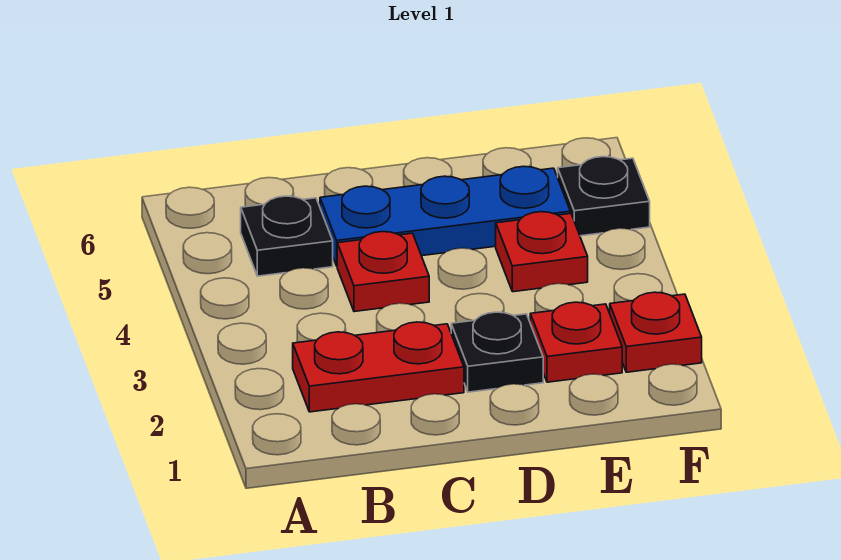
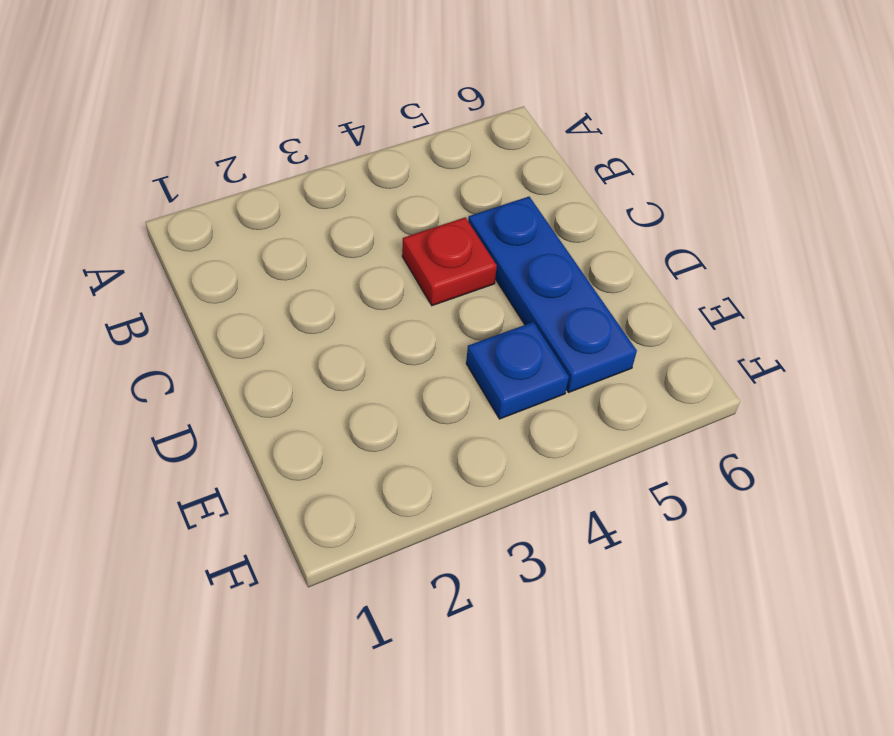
blue plate E4 level 1 -> red plate E4 level 1
none -> red plate B2:C2 level 1
none -> black plate B5 level 1

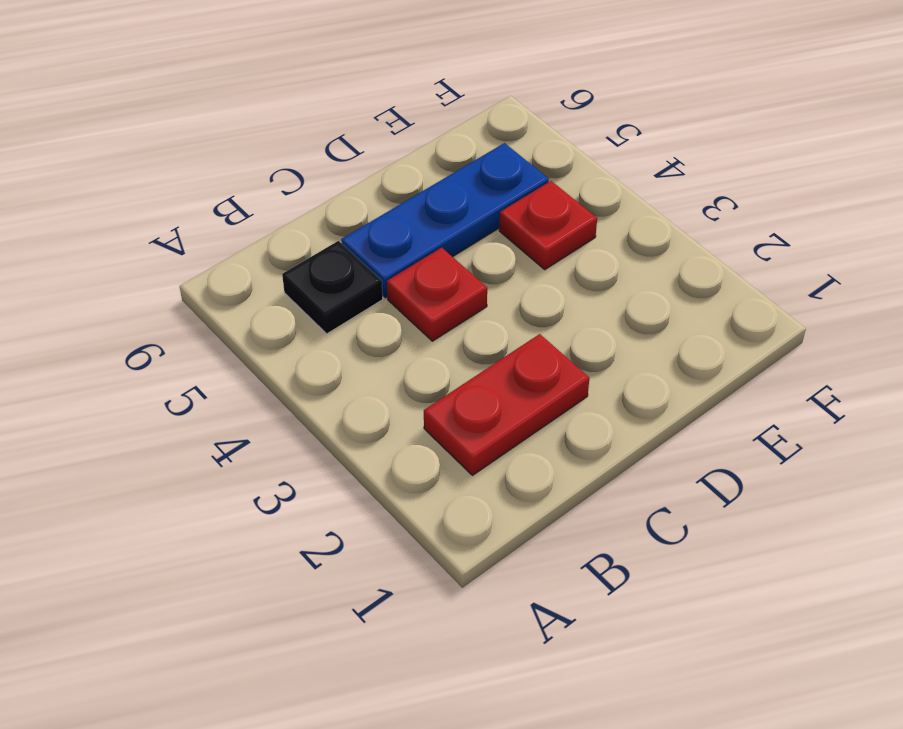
none -> black plate D2 level 1
none -> red plate E2 level 1

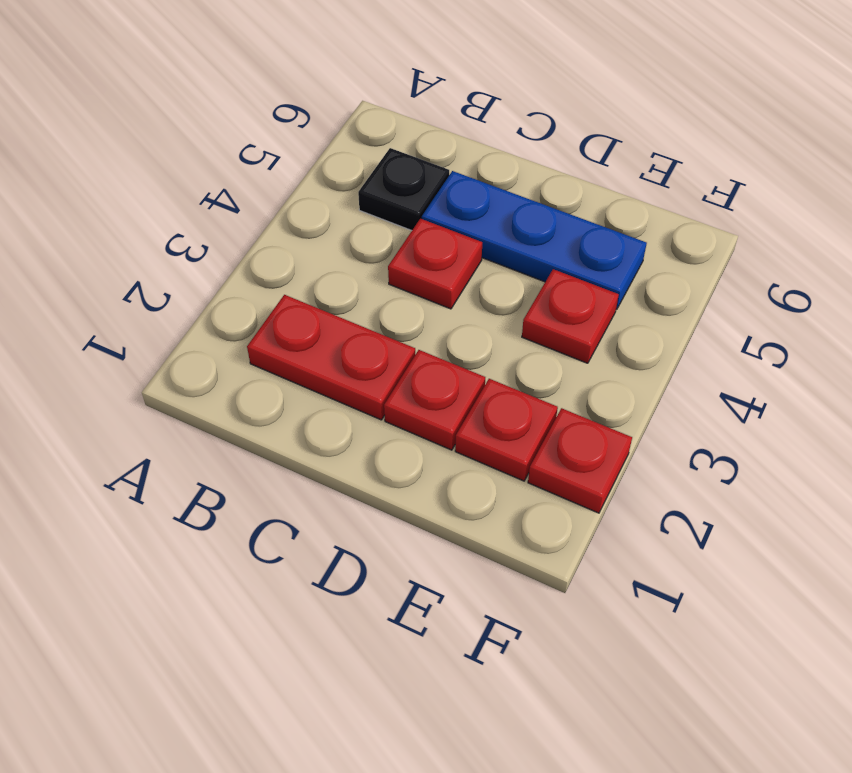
red plate D2 level 1 -> black plate D2 level 1
none -> black plate F5 level 1

